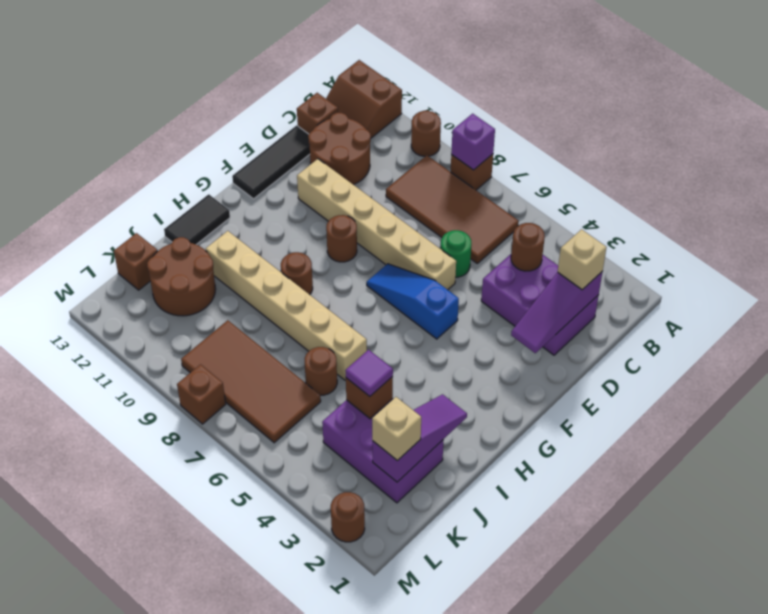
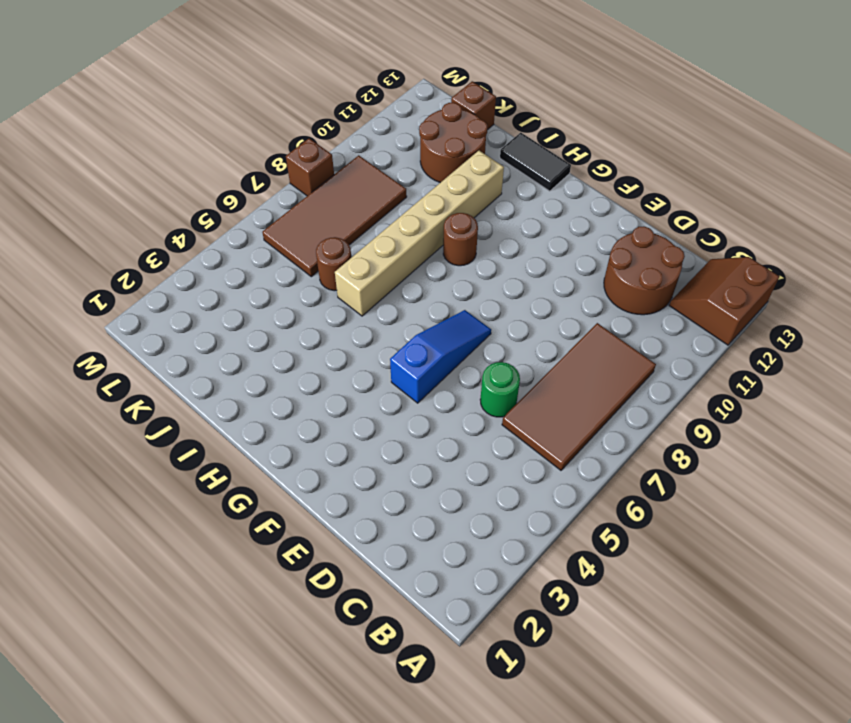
none -> brown brick A8 level 1
none -> brown round brick A10 level 1
none -> purple brick C2:D4 level 1
none -> brown brick C13 level 1

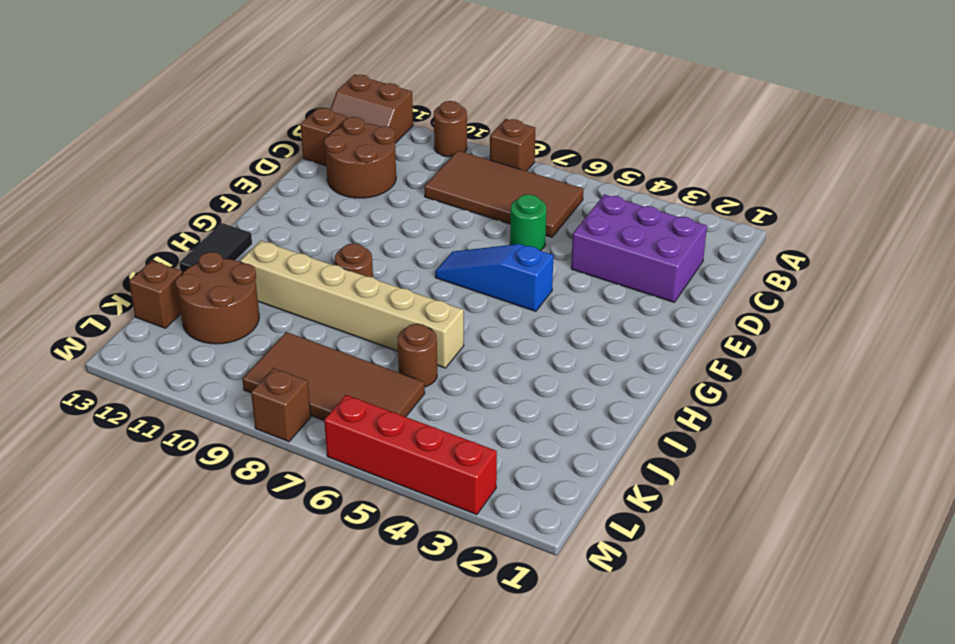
red brick M3:M6 level 1 -> none
none -> black tile D13:F13 level 1
none -> tan brick E6:E11 level 1
none -> brown round brick F9 level 1
none -> purple brick J2:K4 level 1

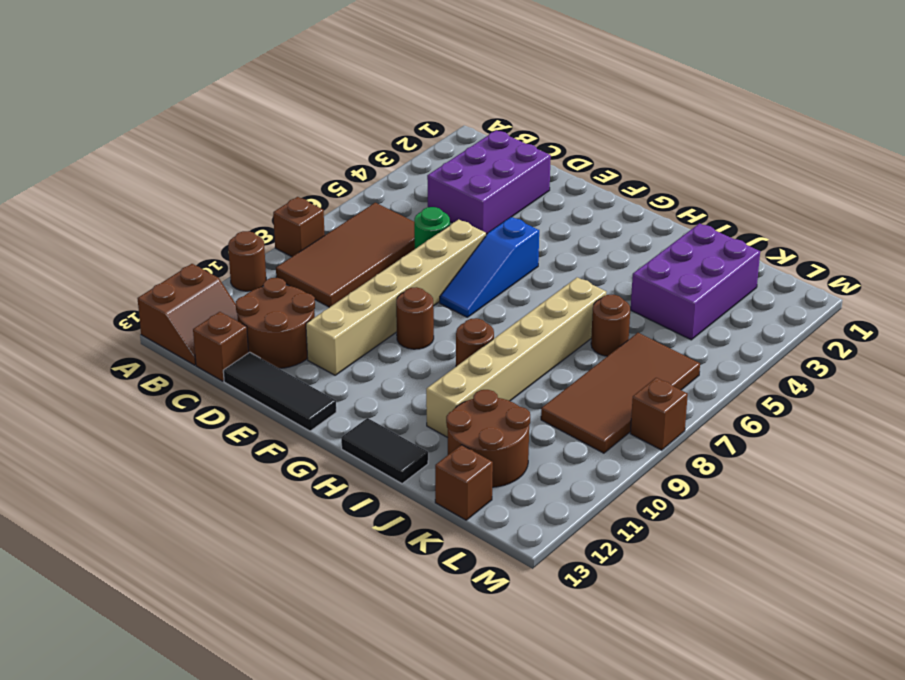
none -> brown round brick M2 level 1
none -> purple brick A8 level 2
none -> purple slope C2:E2 level 2 top C
none -> brown round brick C4 level 2

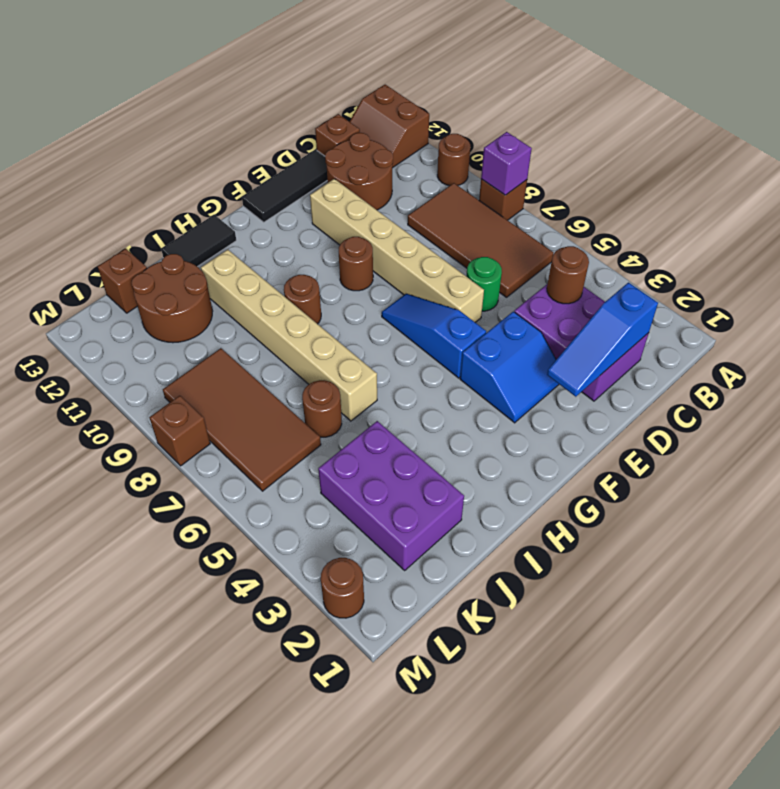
blue slope C2:E2 level 2 top C -> purple slope C2:E2 level 2 top C
blue slope E3:F4 level 1 top 4 -> none
none -> purple slope I2:K2 level 2 top K
none -> brown brick J4 level 2
none -> tan brick C2 level 3
none -> purple tile J4 level 3

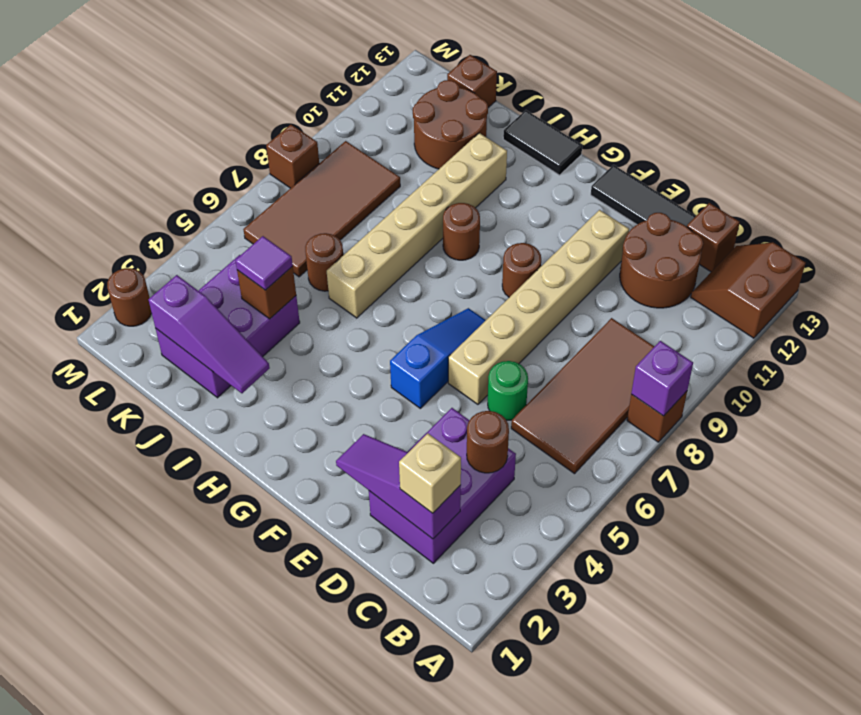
none -> brown round brick A10 level 1
none -> tan brick K2 level 3

